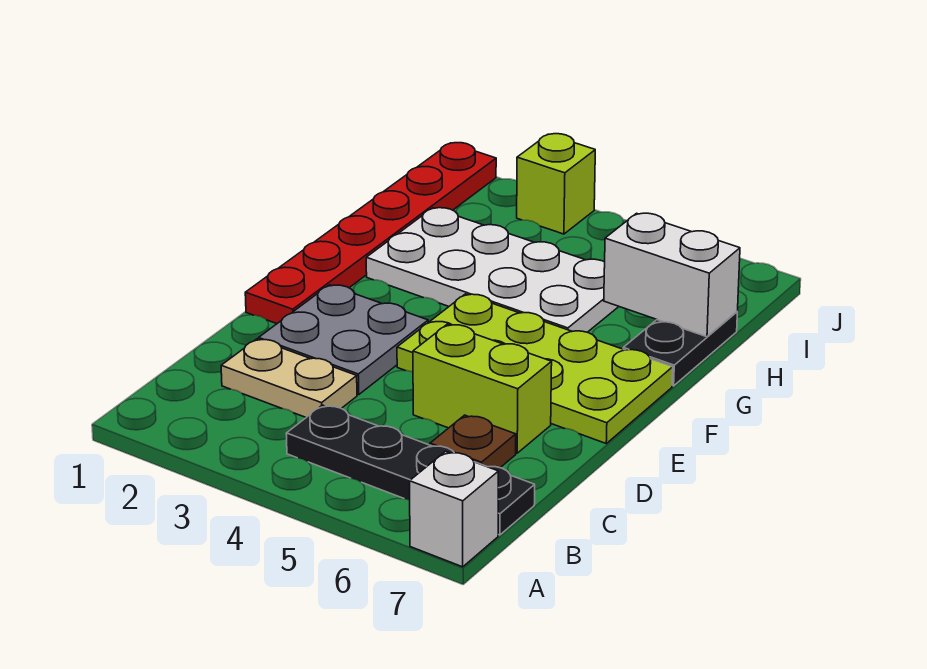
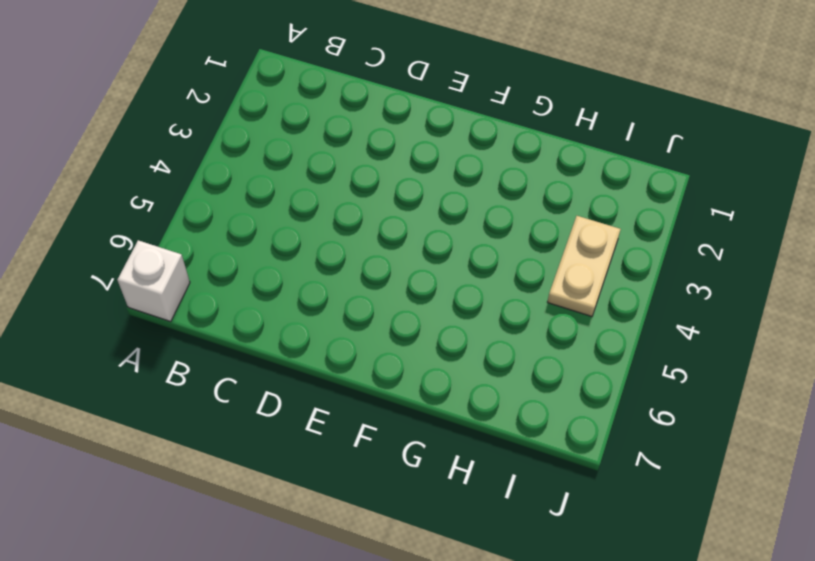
tan plate I3:I4 level 1 -> tan plate C2:C3 level 1
none -> black plate B4:B7 level 1
none -> brown plate C6 level 1
none -> grey plate D2:E3 level 1

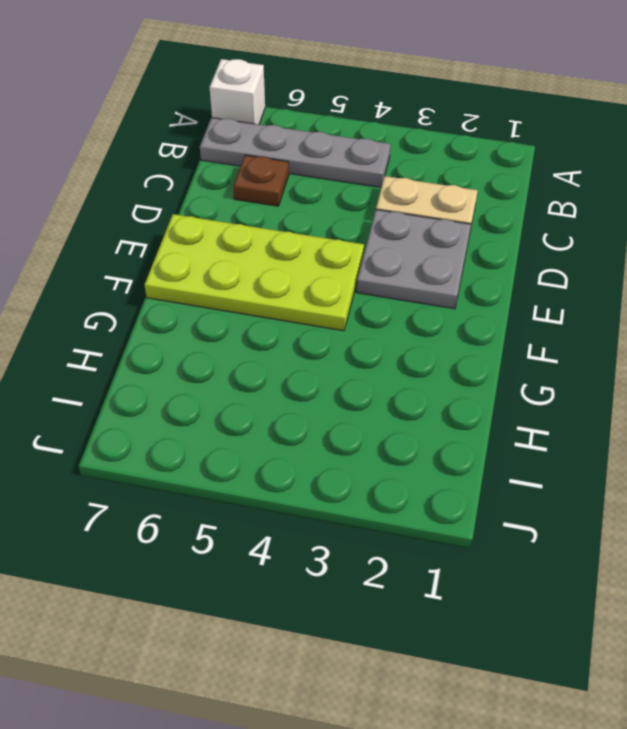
grey plate B4:B7 level 1 -> black plate B4:B7 level 1
none -> lime brick D5:D6 level 1
none -> red plate E1:J1 level 1
none -> white plate G2:H5 level 1

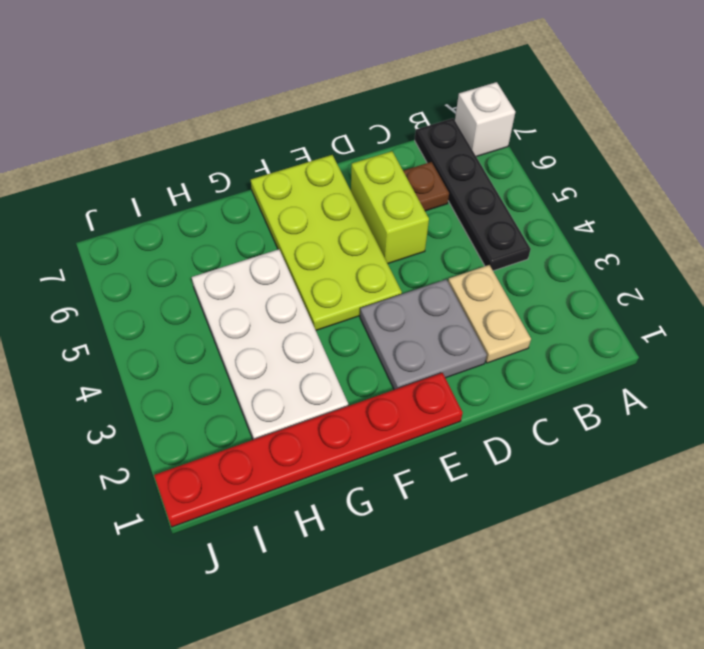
none -> black plate G7:H7 level 1
none -> lime brick J3 level 1
none -> white brick H6:H7 level 2

